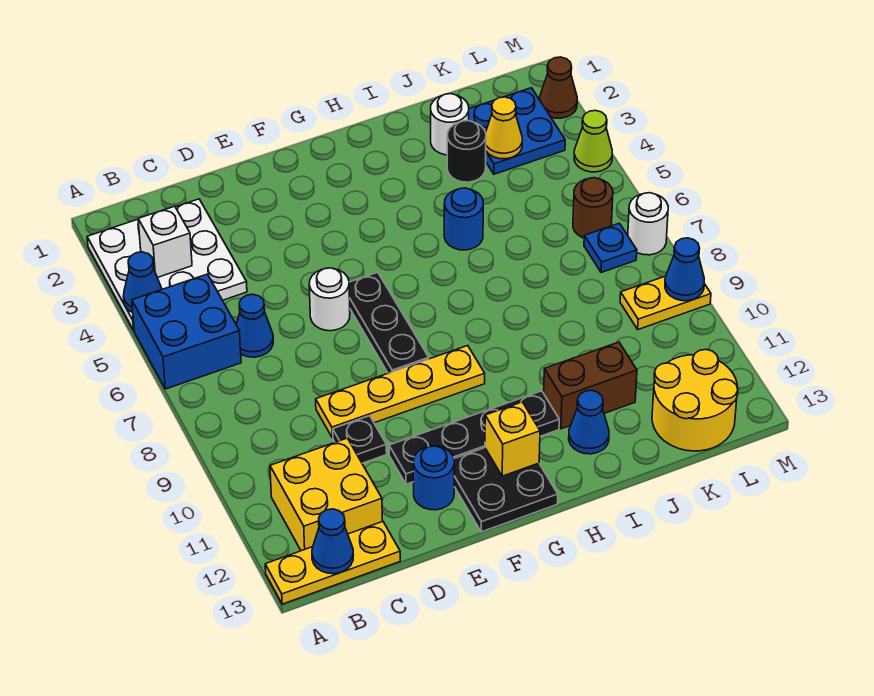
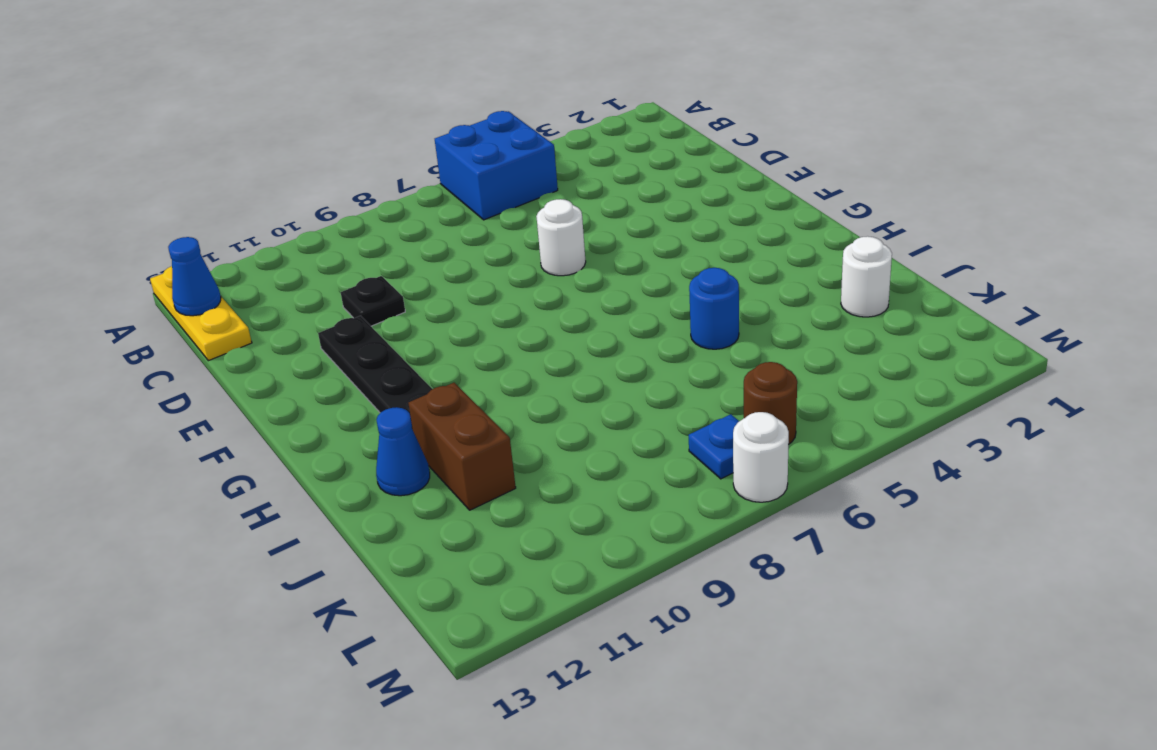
none -> white plate A2:C4 level 1
none -> yellow brick B11:C12 level 1
none -> blue cone C6 level 1
none -> yellow plate D9:G9 level 1

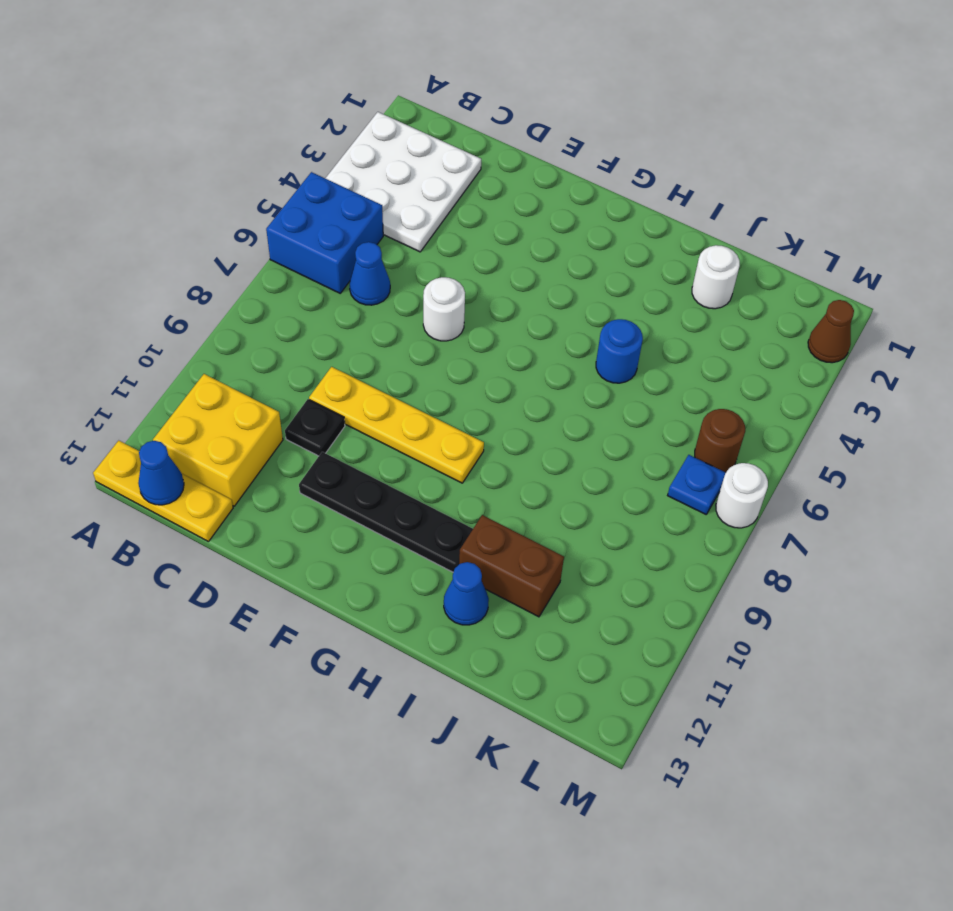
none -> blue round brick E12 level 1
none -> black plate F6:F8 level 1
none -> black plate F12:G13 level 1
none -> black round brick J3 level 1

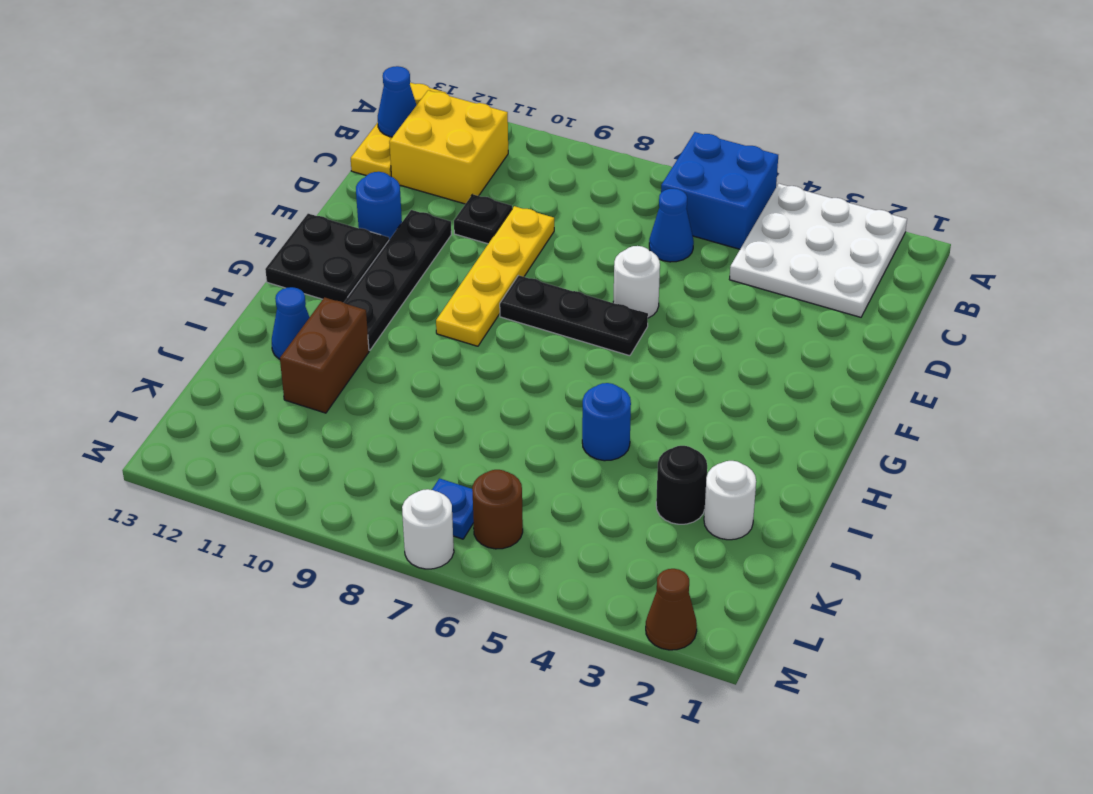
none -> blue plate K2:L3 level 1
none -> yellow round brick K12:L13 level 1
none -> yellow plate L9:M9 level 1
none -> lime cone M4 level 1

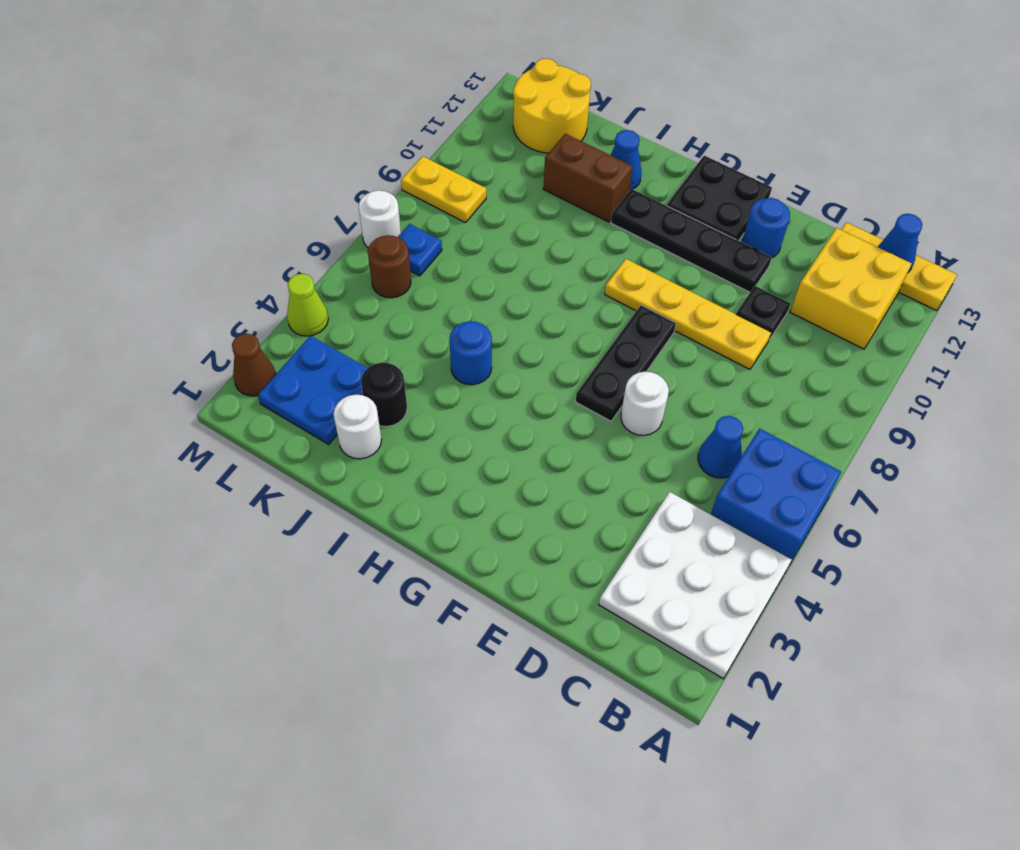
none -> blue cone A4 level 2
none -> white brick B3 level 2
none -> yellow brick G12 level 2
none -> yellow cone K3 level 2

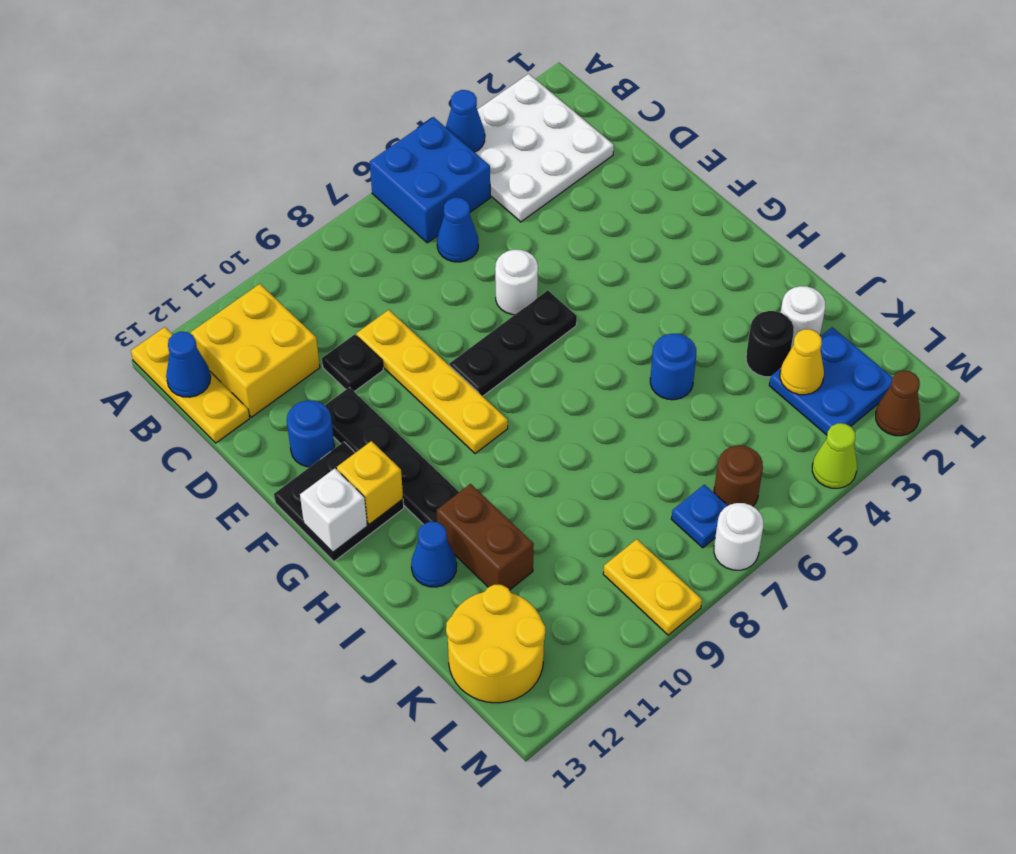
white brick G13 level 2 -> white brick B3 level 2
none -> blue cone M9 level 2

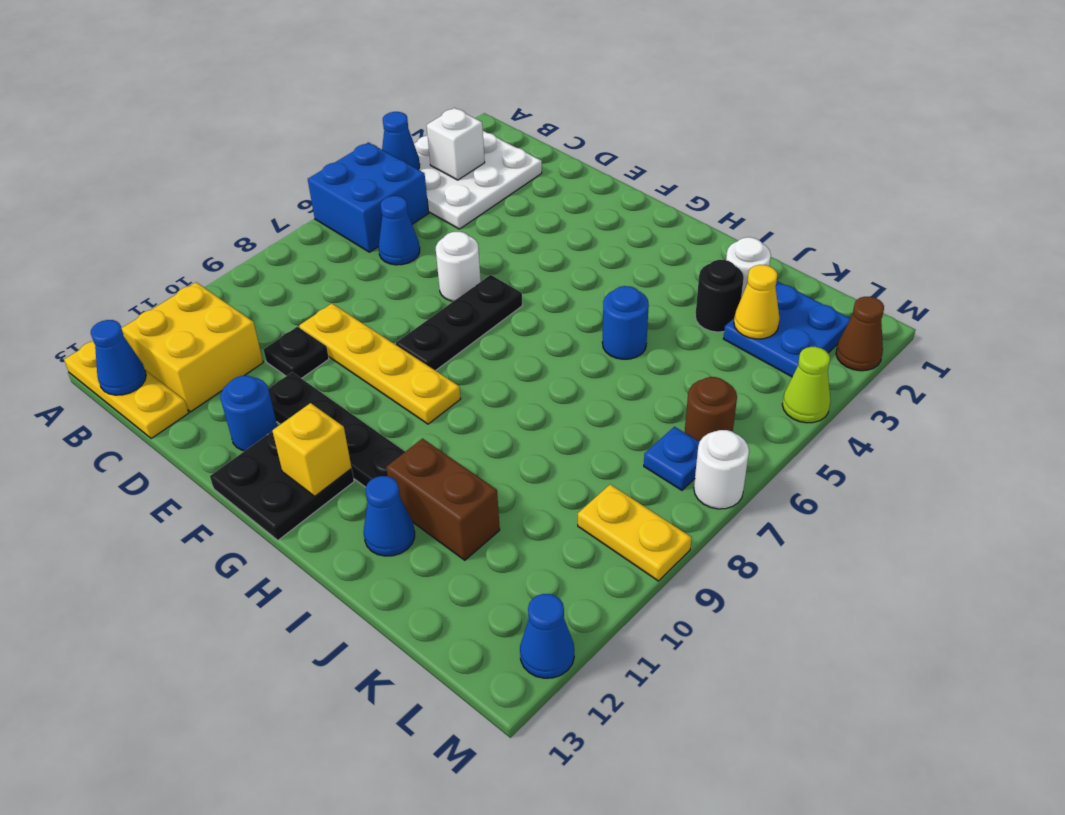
blue cone M12 level 1 -> blue cone M9 level 2
none -> yellow round brick K12:L13 level 1

